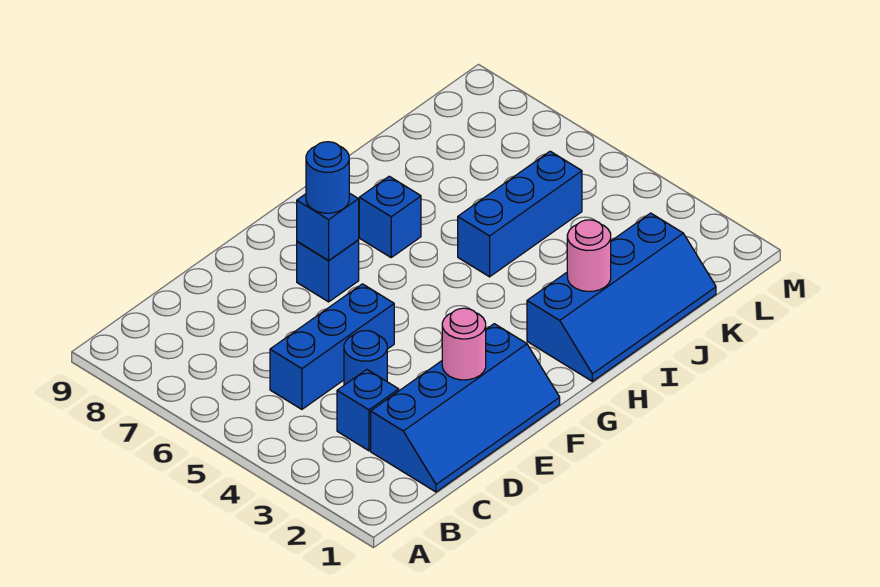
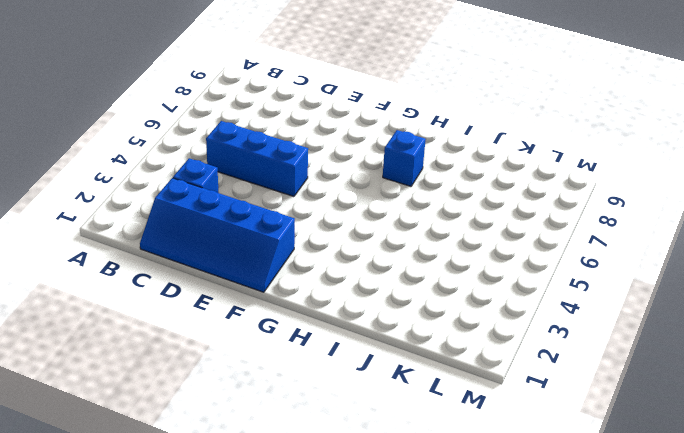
none -> blue round brick D4 level 1
none -> blue brick F7 level 1
none -> blue slope H1:K2 level 1 top 2

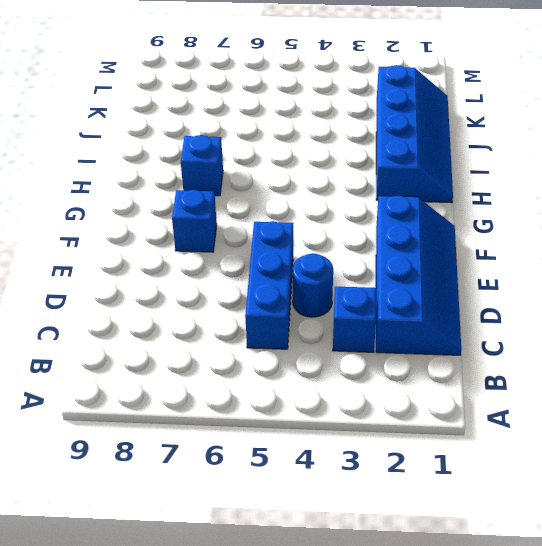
none -> blue brick I5:K5 level 1
none -> pink round brick E2 level 2
none -> blue brick F7 level 2

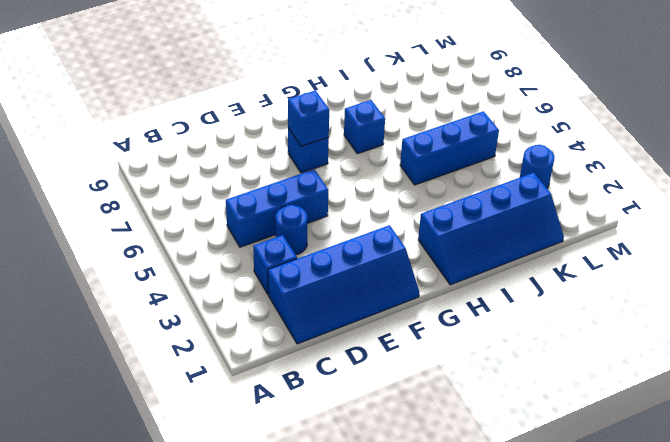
blue round brick L3 level 1 -> blue round brick F7 level 3
none -> pink round brick E2 level 2
none -> pink round brick I2 level 2

